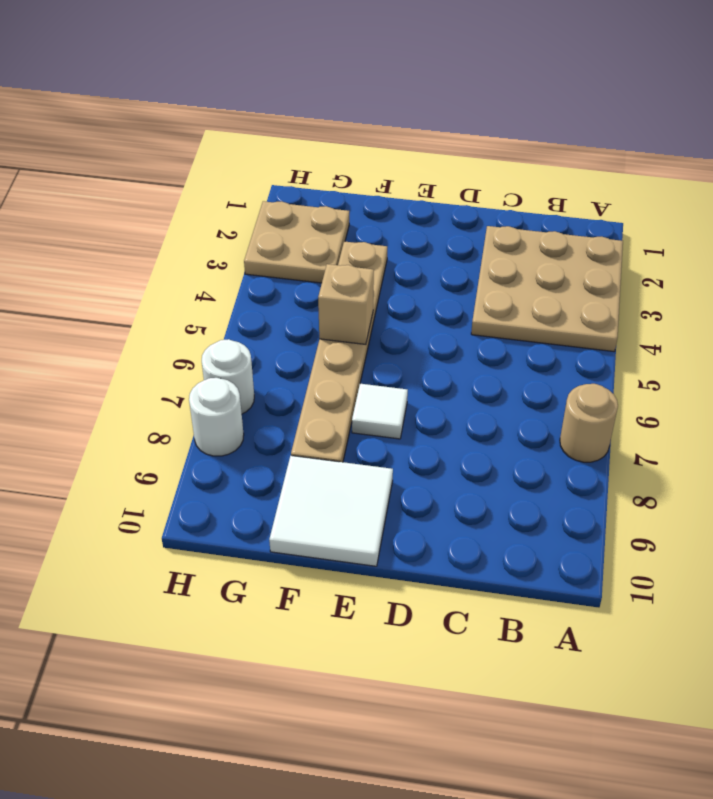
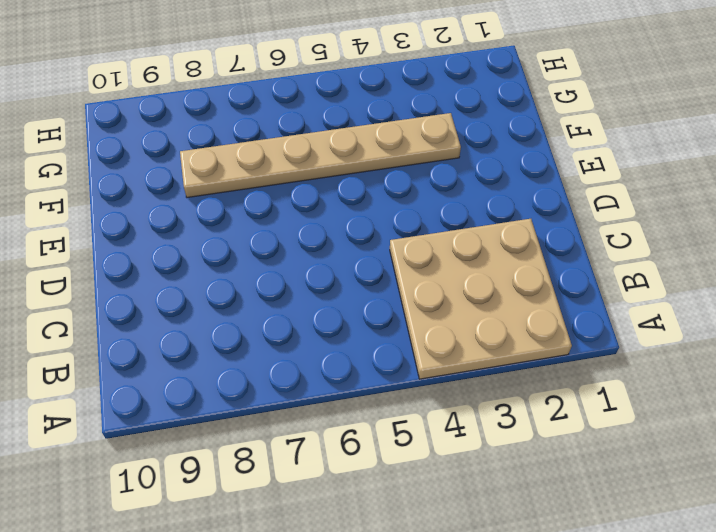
none -> tan round brick A7 level 1
none -> white tile E7 level 1

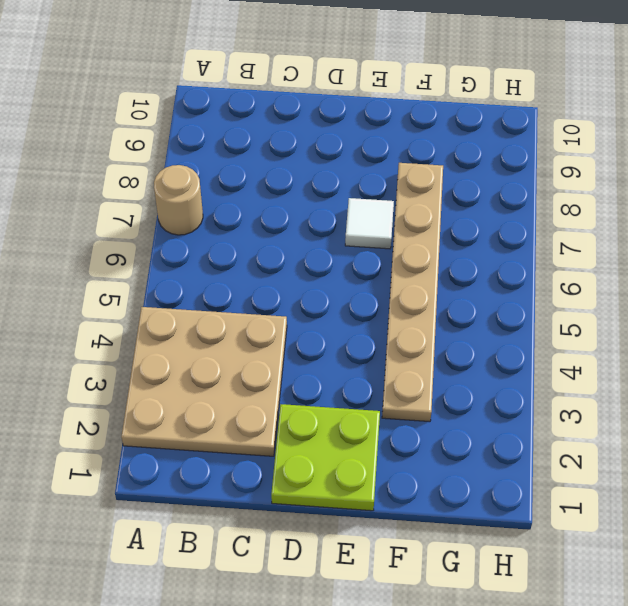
lime plate D1:E2 level 1 -> none
none -> white tile E9:F10 level 1
none -> tan plate G2:H3 level 1

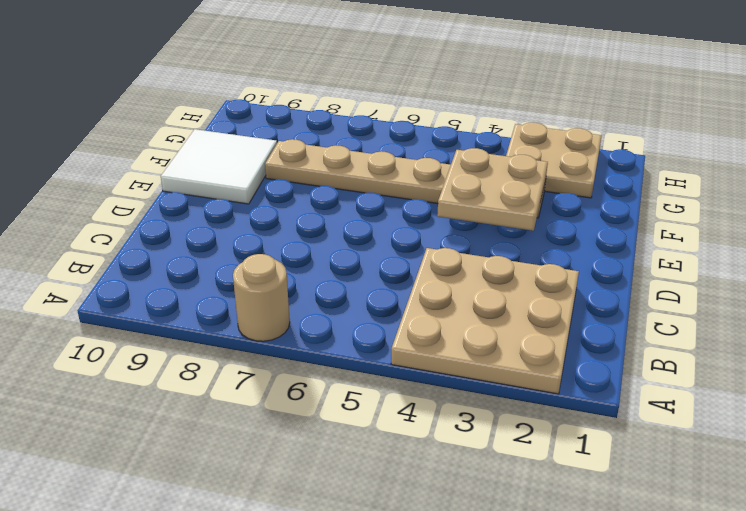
tan plate E3:F4 level 2 -> none
none -> white tile E7 level 1
none -> white round brick H7 level 1

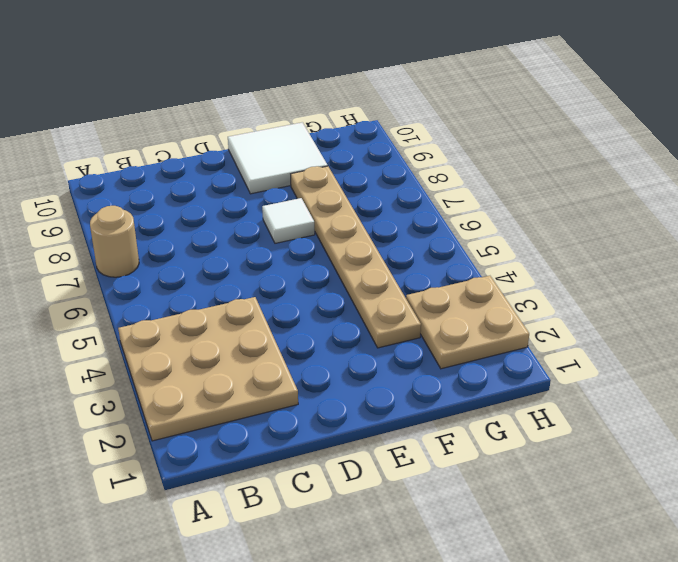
none -> white round brick H7 level 1
none -> white round brick H8 level 1

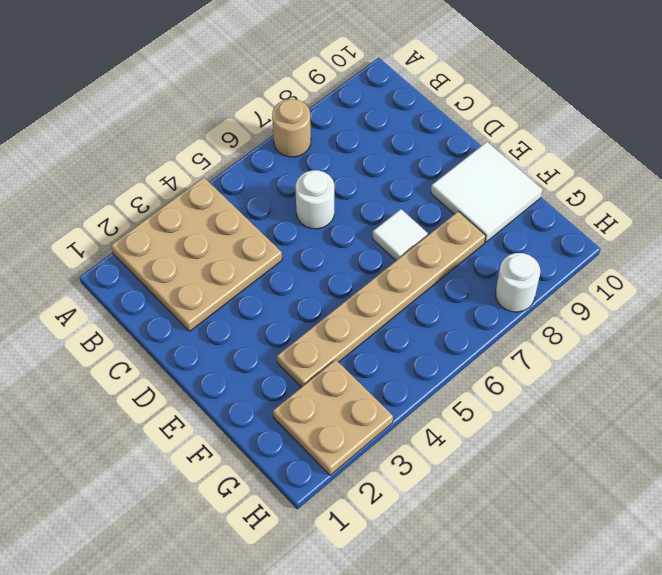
white round brick C6 level 1 -> white round brick H7 level 1
none -> tan brick F5 level 2

